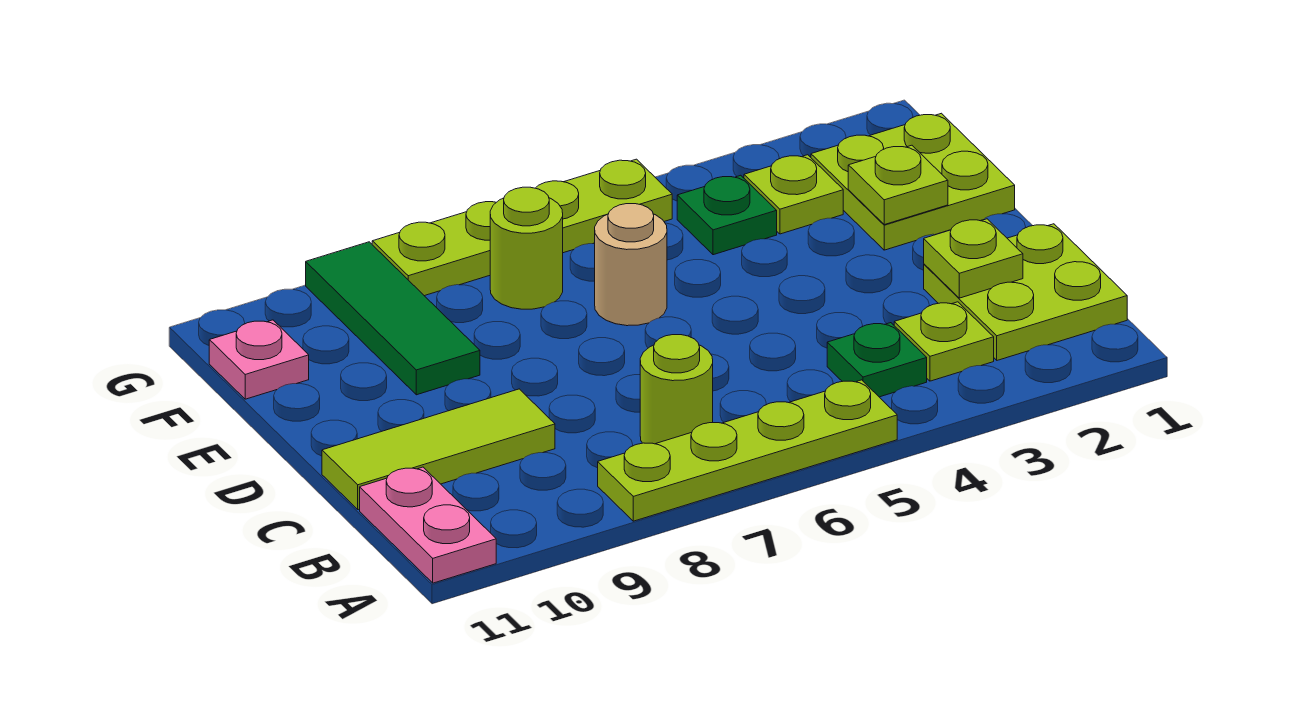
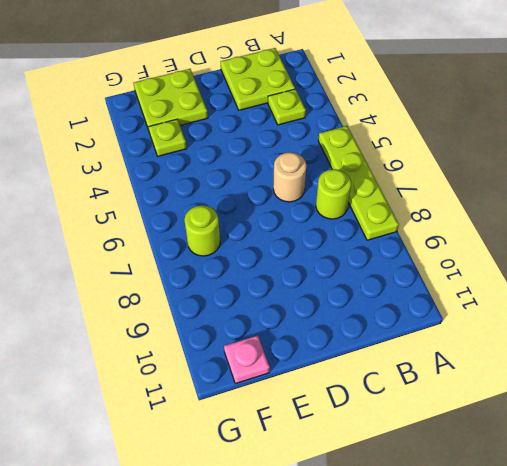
tan round brick C6 level 1 -> tan round brick E6 level 1
none -> pink plate A11:B11 level 1
none -> green plate B4 level 1
none -> lime tile C9:C11 level 1

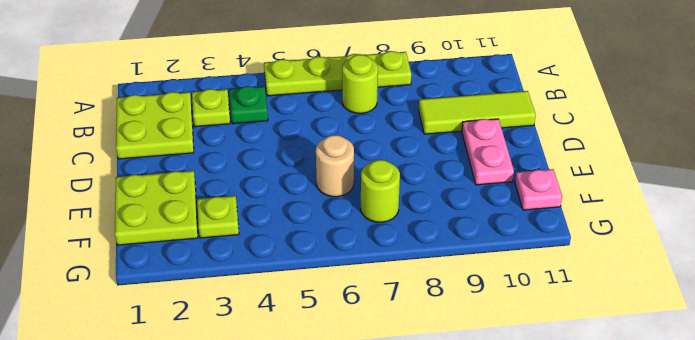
pink plate D10:E10 level 1 -> pink plate A11:B11 level 1
none -> green tile E9:G9 level 1
none -> green plate F4 level 1
none -> lime plate G5:G8 level 1

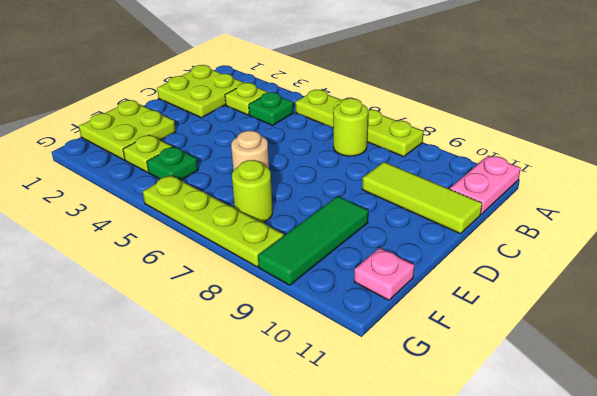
none -> lime plate C2 level 2
none -> lime plate E2 level 2

